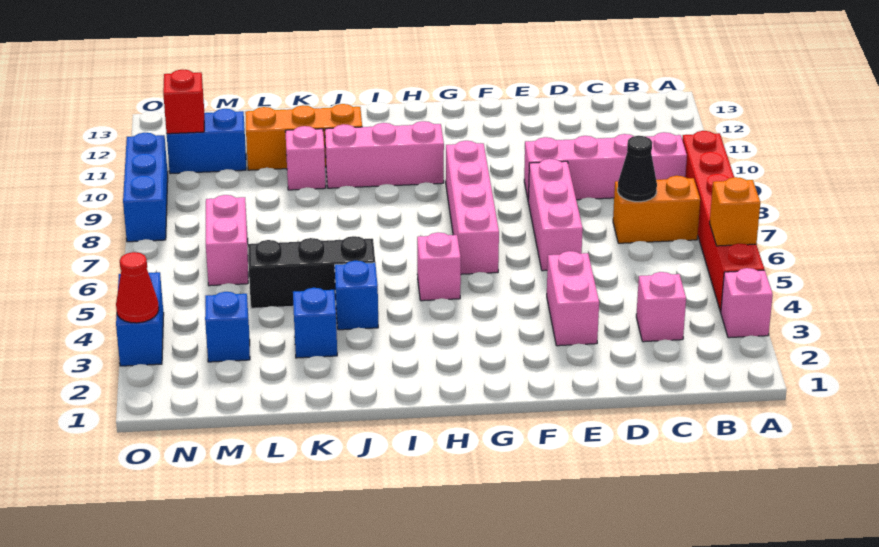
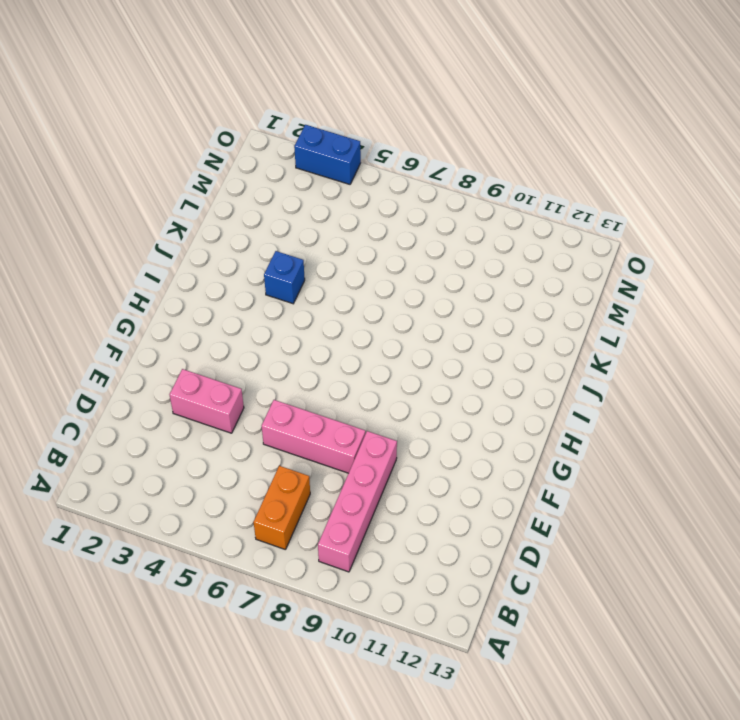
none -> pink brick A3 level 1
none -> red brick A4:A9 level 1
none -> pink brick C3 level 1

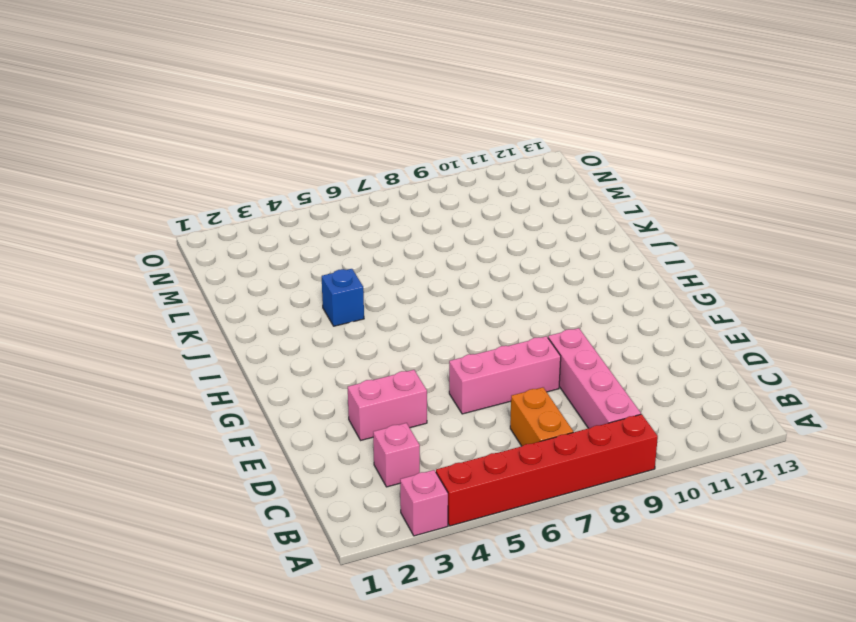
none -> pink brick G6:G9 level 1
none -> pink brick H5 level 1
none -> pink brick H10:J10 level 1

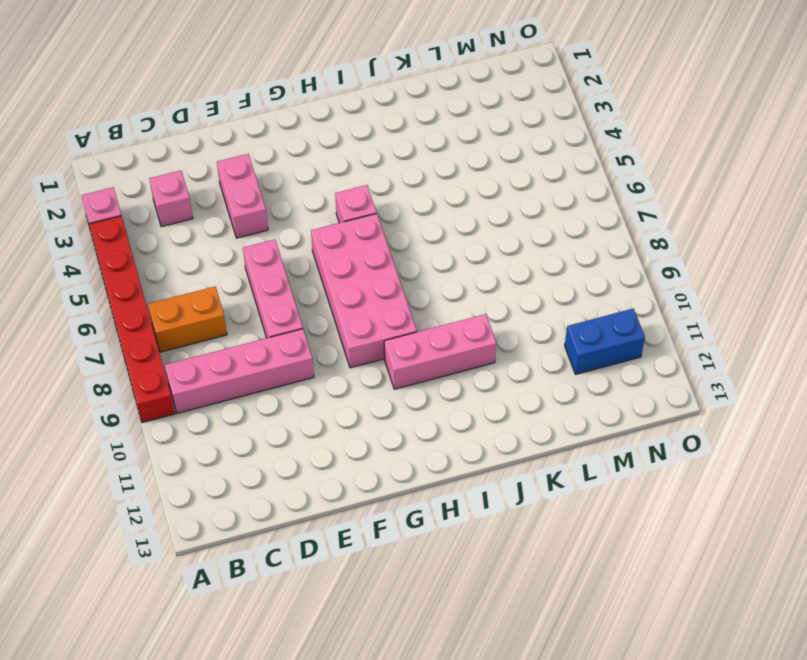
pink brick G6:H9 level 1 -> pink brick G6:G9 level 1
none -> blue brick J4 level 1
none -> black brick J5:L5 level 1
none -> orange brick J11:L11 level 1

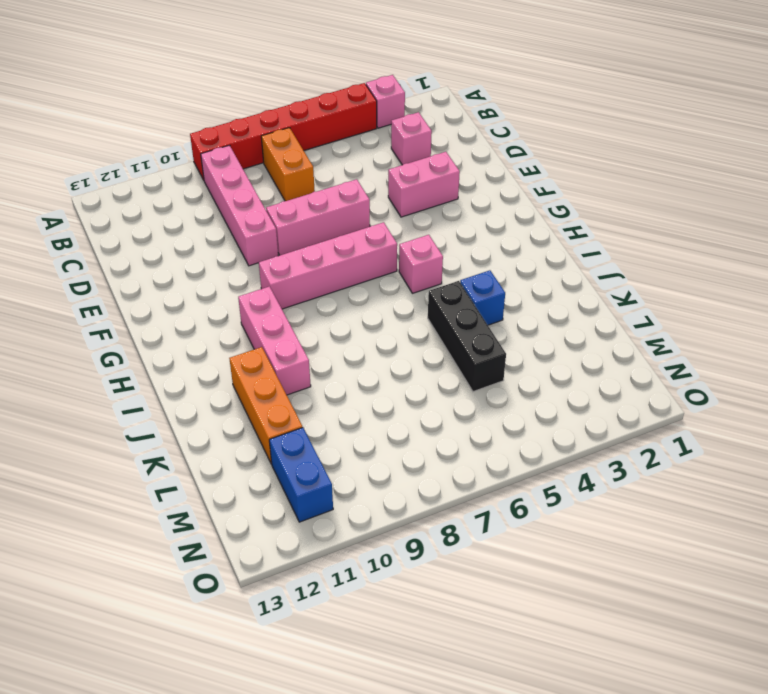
none -> blue brick K3 level 1
none -> pink brick K10 level 1
none -> blue brick M3 level 1

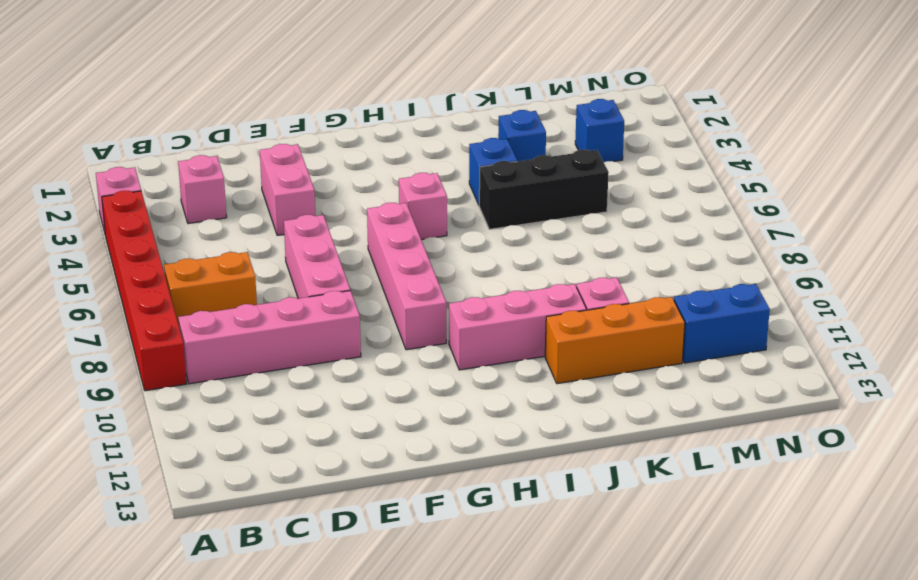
none -> pink brick M6:M7 level 1
none -> blue brick O3:O4 level 1
none -> blue brick O8:O10 level 1

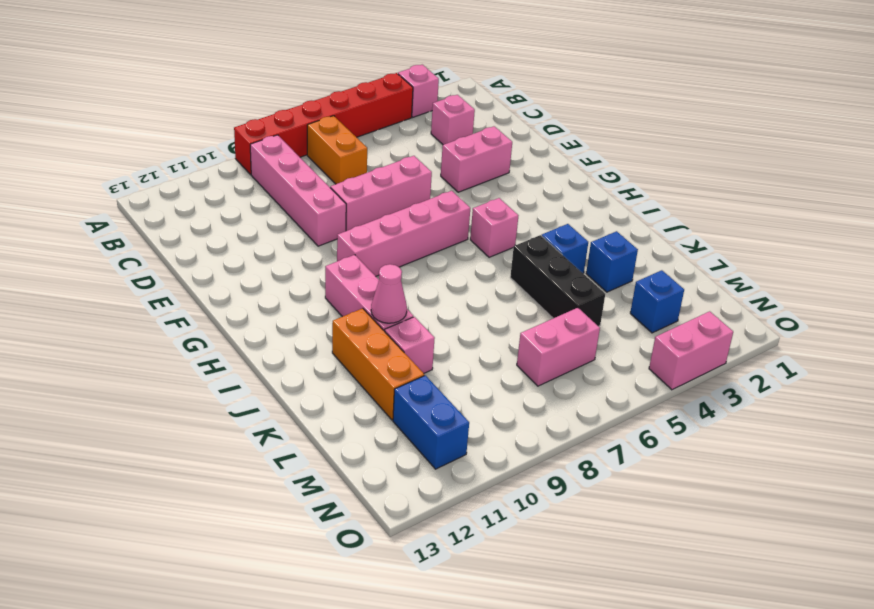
pink cone J10 level 2 -> none
pink brick O3:O4 level 1 -> blue brick O3:O4 level 1
none -> blue brick O8:O10 level 1
none -> orange brick A5 level 2
none -> black cone C7 level 2

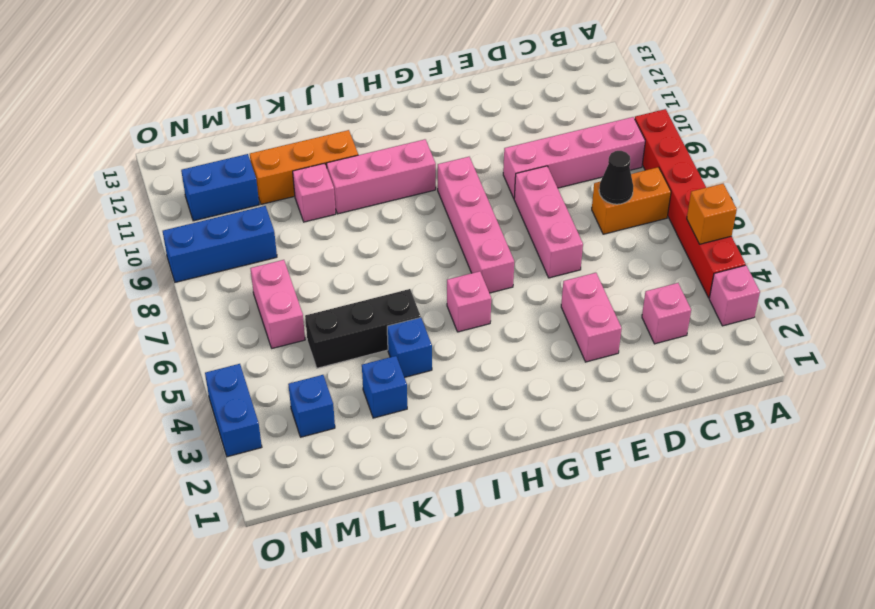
blue brick M9:O9 level 1 -> blue brick O8:O10 level 1
none -> red brick N11 level 2
none -> red cone O3 level 2

